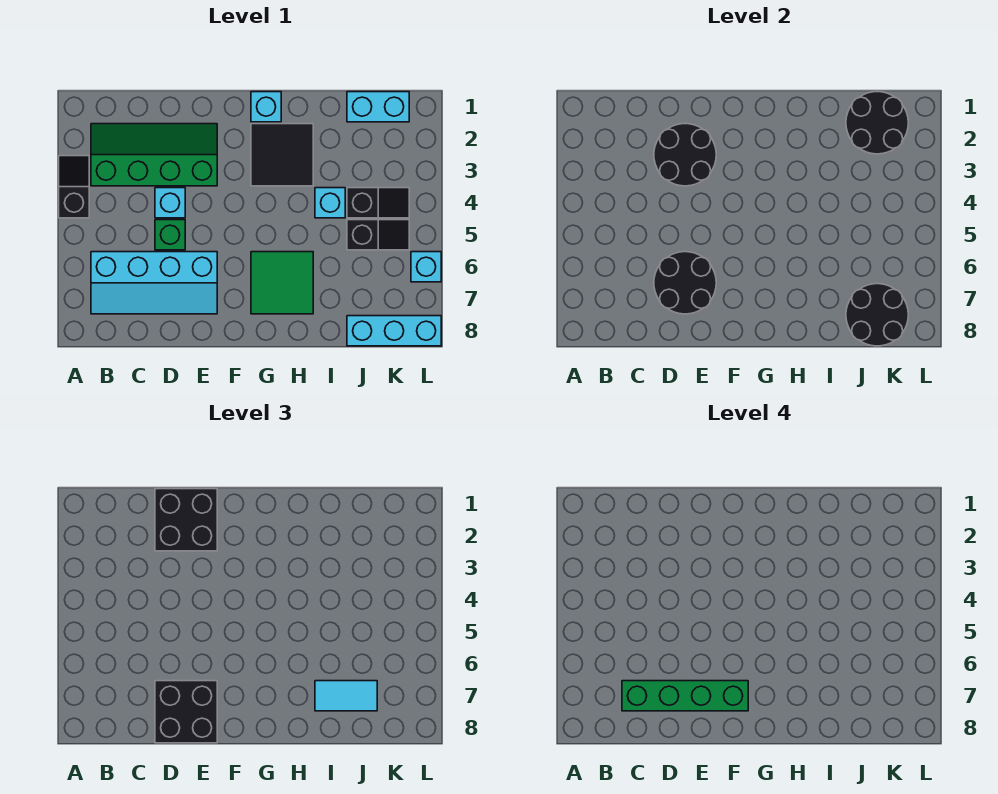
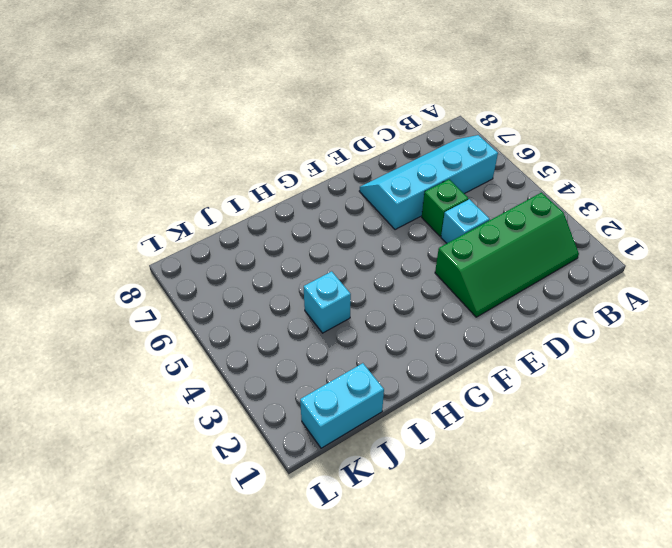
none -> black slope A3:A4 level 1 top 4
none -> cyan brick G1 level 1
none -> black tile G2:H3 level 1

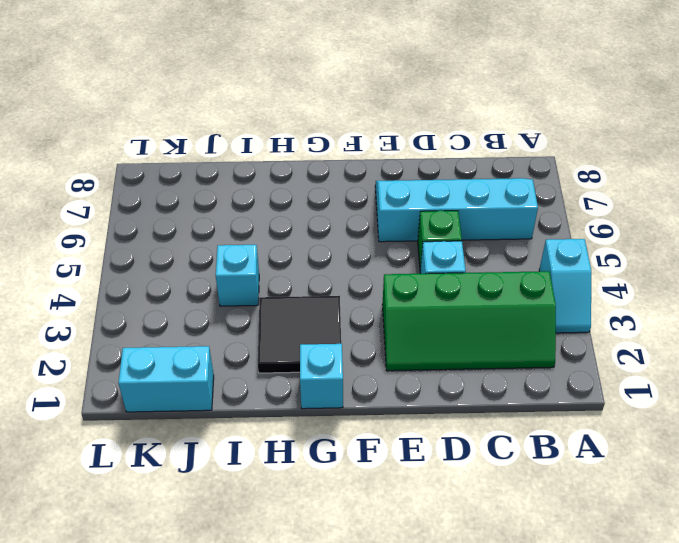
cyan slope A3:A4 level 1 top 4 -> black slope A3:A4 level 1 top 4
none -> green tile G6:H7 level 1
none -> black slope J4:K4 level 1 top J
none -> black slope J5:K5 level 1 top J

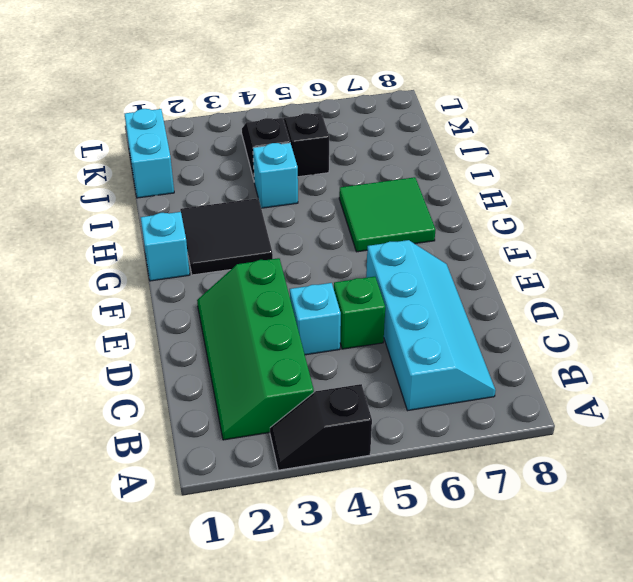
none -> cyan brick J8:L8 level 1
none -> cyan brick L6 level 1
none -> black round brick D2:E3 level 2

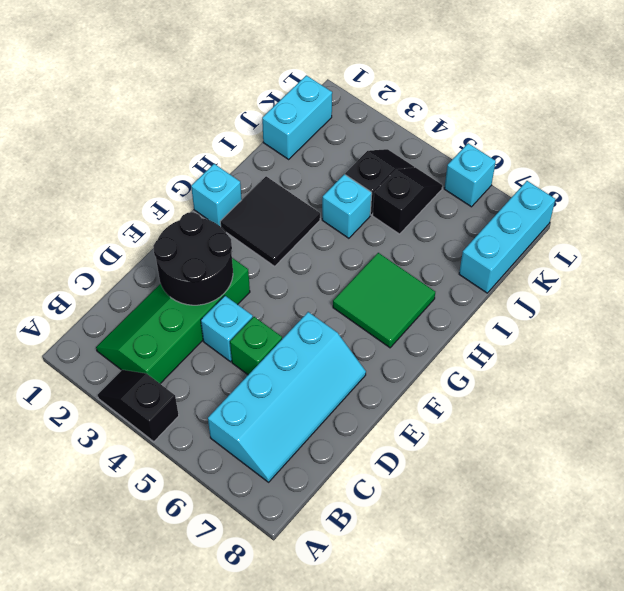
none -> black round brick D6:E7 level 2
none -> black round brick J1:K2 level 2
none -> black round brick J7:K8 level 2

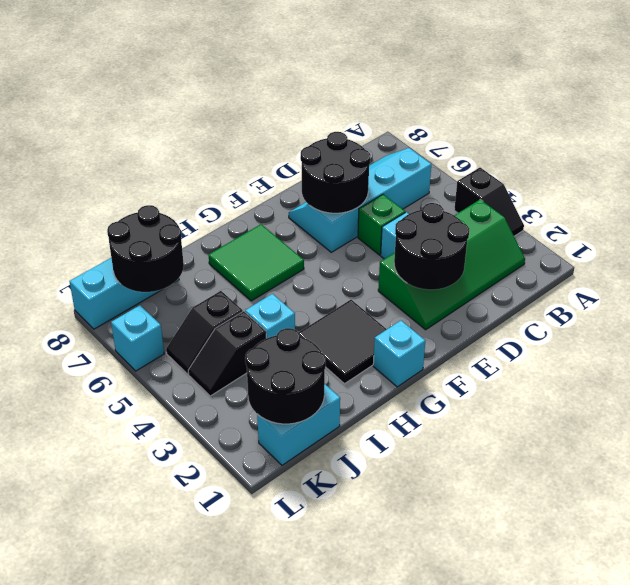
none -> black brick D1:E2 level 3
none -> black brick D7:E8 level 3
none -> cyan tile I7:J7 level 3

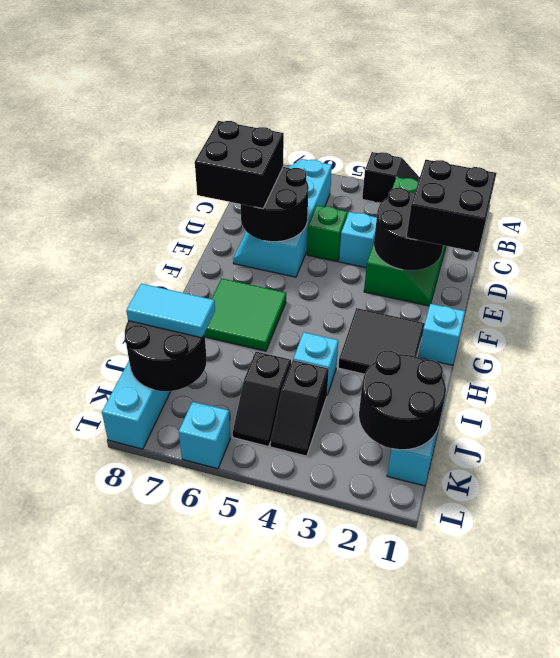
cyan tile J7:J8 level 3 -> cyan tile I7:J7 level 3
none -> green brick C7:F7 level 4

